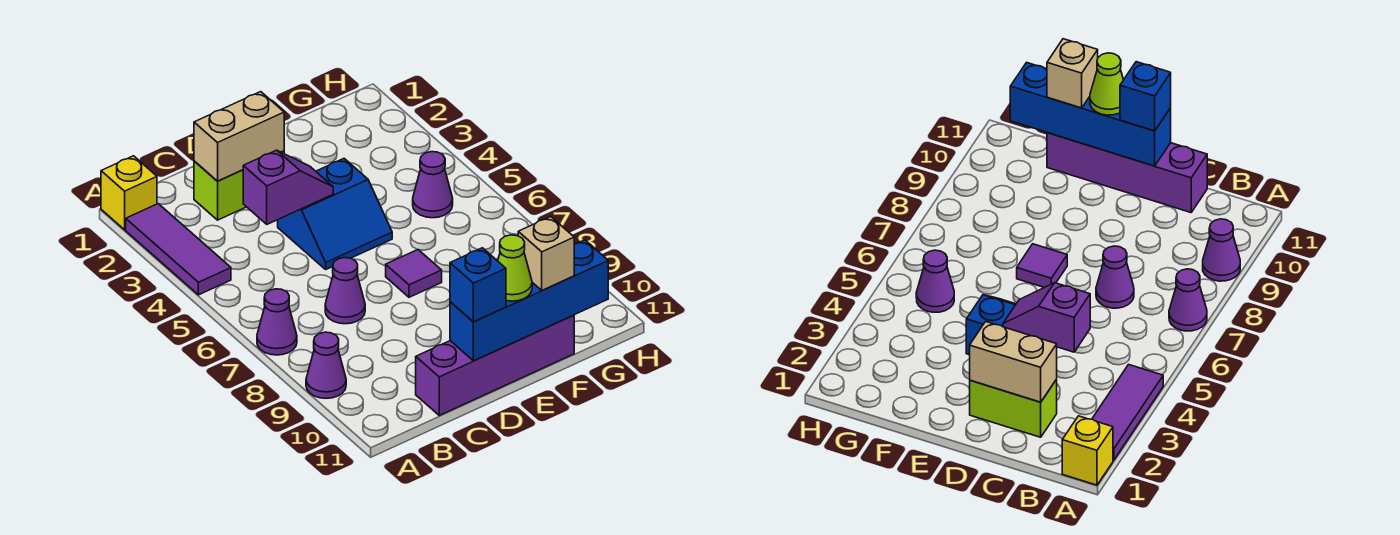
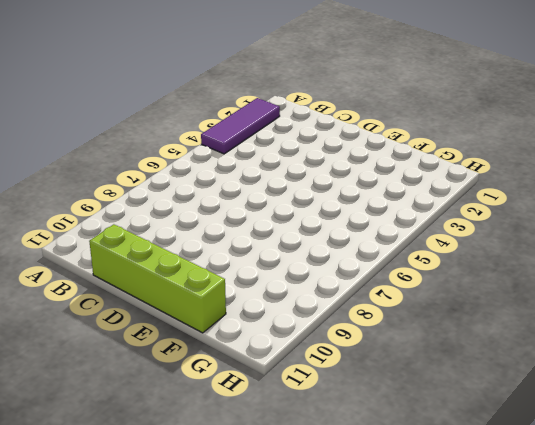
lime brick C11:F11 level 1 -> purple brick C11:F11 level 1
none -> yellow brick A1 level 1
none -> purple cone A7 level 1
none -> purple cone A9 level 1

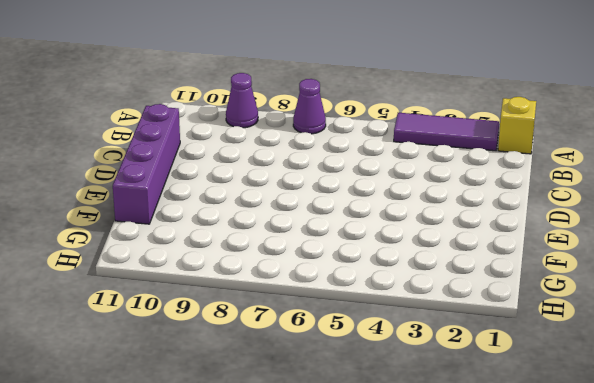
none -> lime brick C2:D2 level 1
none -> purple cone C7 level 1
none -> blue slope D4:E5 level 1 top 4

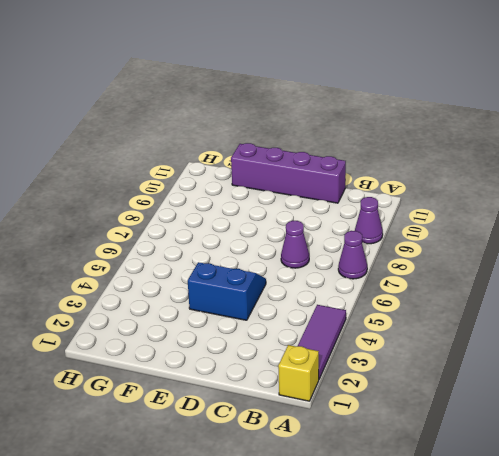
none -> lime brick C2:D2 level 1
none -> purple tile E7 level 1
none -> purple cone G5 level 1

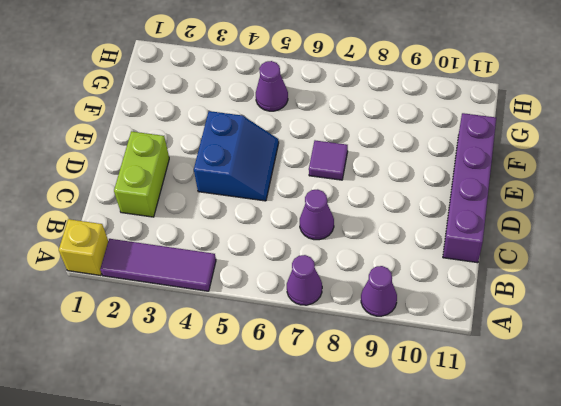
none -> tan brick C2:D2 level 2
none -> purple slope C4:D4 level 2 top C
none -> blue brick D11:G11 level 2

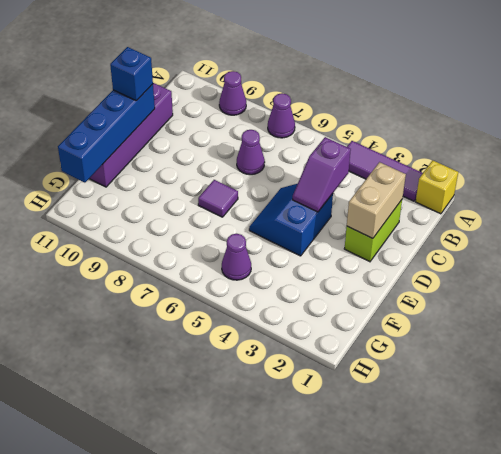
none -> lime cone E11 level 3
none -> tan brick F11 level 3

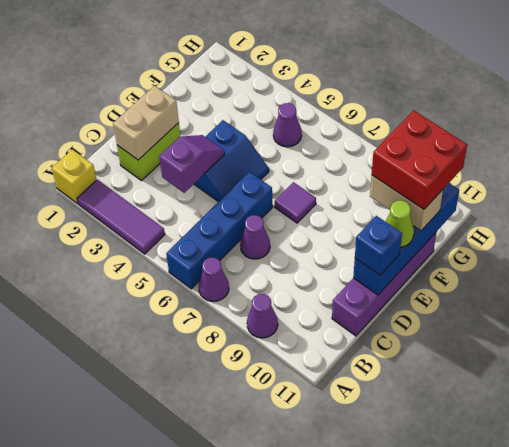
blue brick A6:D6 level 1 -> none
tan brick F10:F11 level 3 -> tan brick F11 level 3
red brick F10:G11 level 4 -> none

